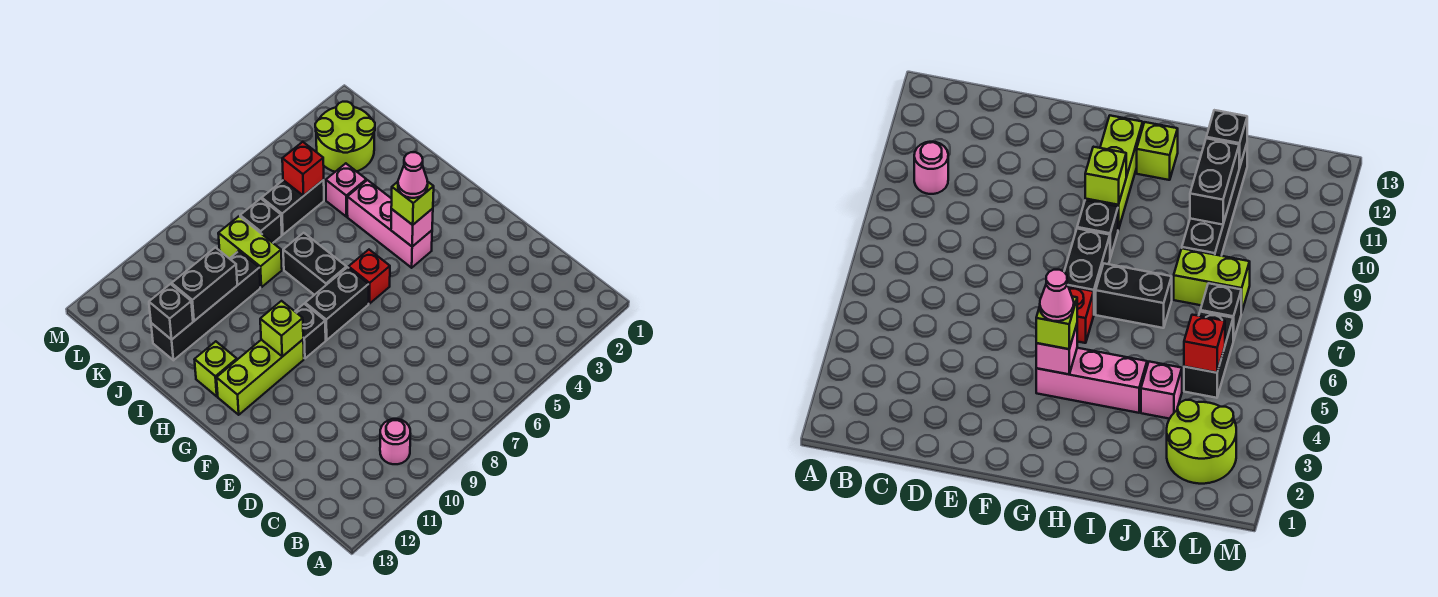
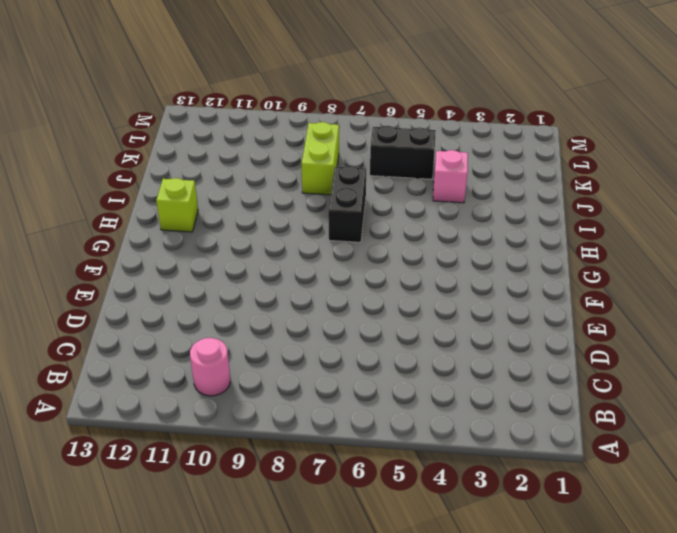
none -> pink brick G4:I4 level 1
none -> red brick G6 level 1
none -> black brick G7:G8 level 1

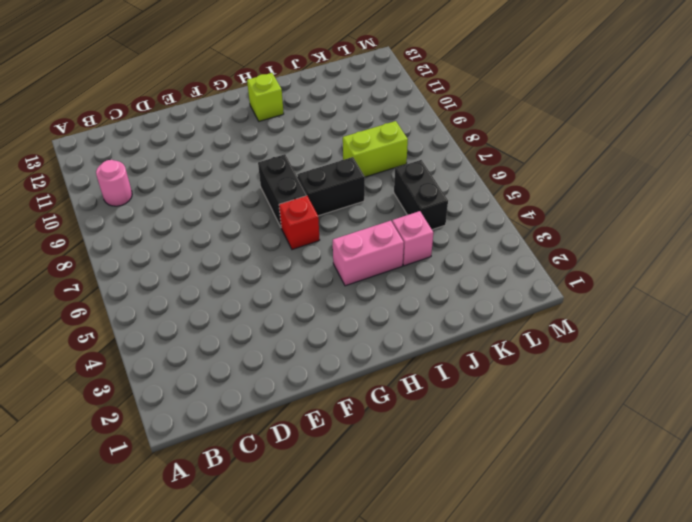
pink brick H4:I4 level 1 -> pink brick G4:I4 level 1
none -> black brick G9 level 1
none -> lime brick G10:G12 level 1
none -> black brick J9:J12 level 1

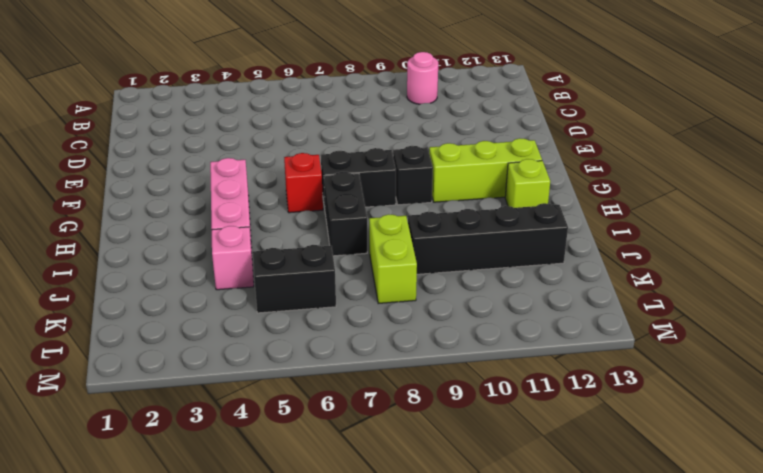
none -> lime round brick K2:L3 level 1
none -> black brick K7 level 1
none -> pink brick G4 level 2

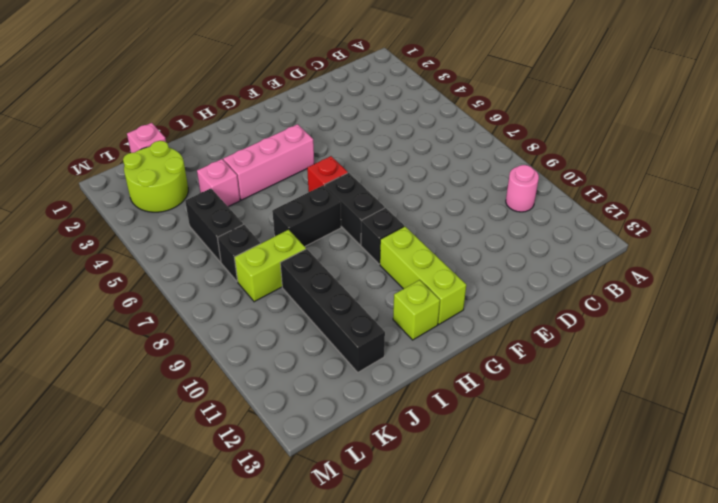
pink brick K1 level 1 -> pink brick G4 level 2
none -> lime brick G10 level 2
none -> black brick J10:J11 level 2
none -> black brick J12 level 2

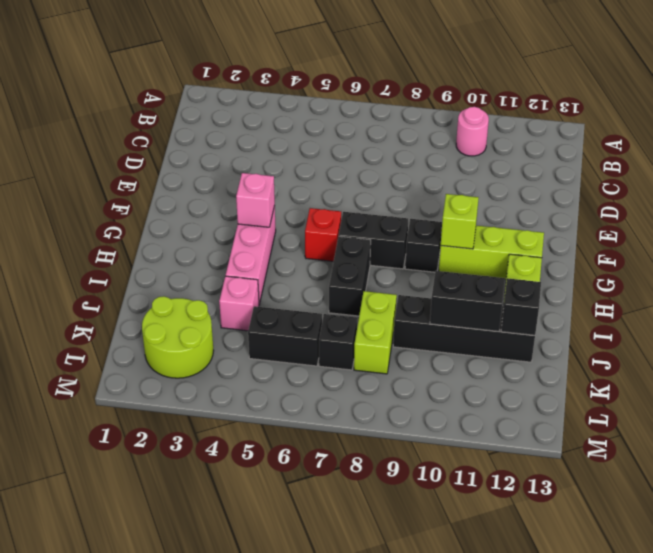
none -> red brick K5 level 2
none -> lime brick G4 level 3
none -> pink cone G4 level 4

